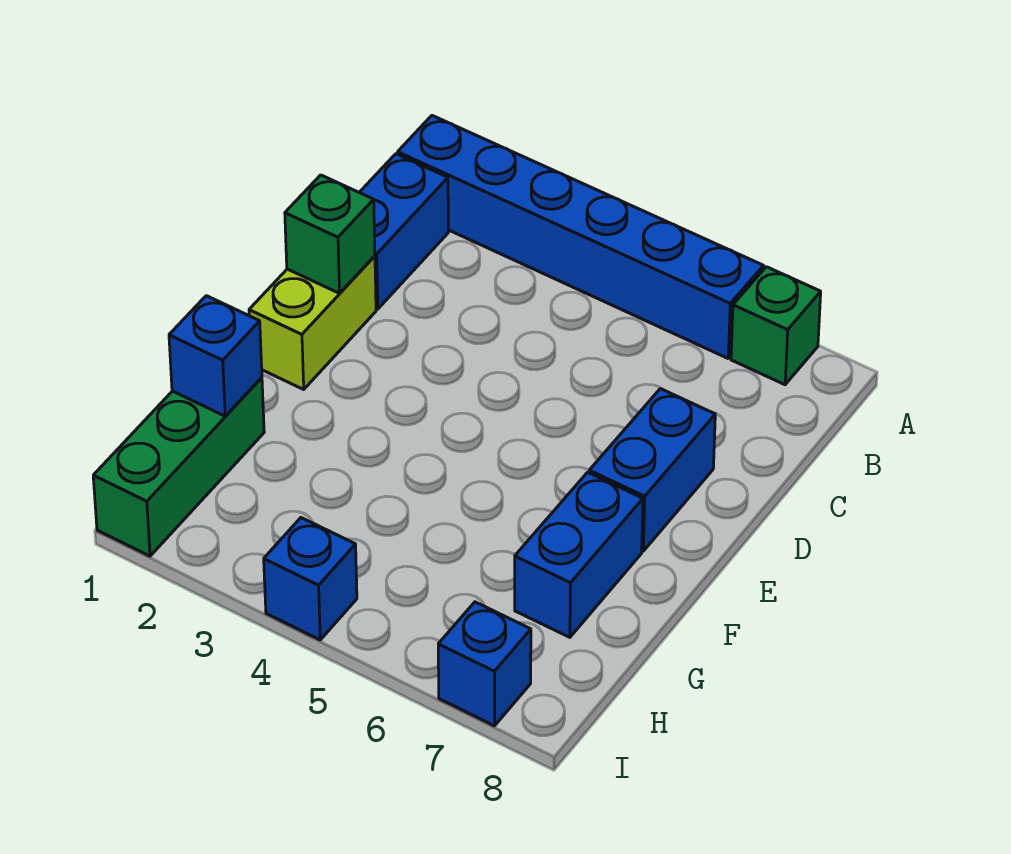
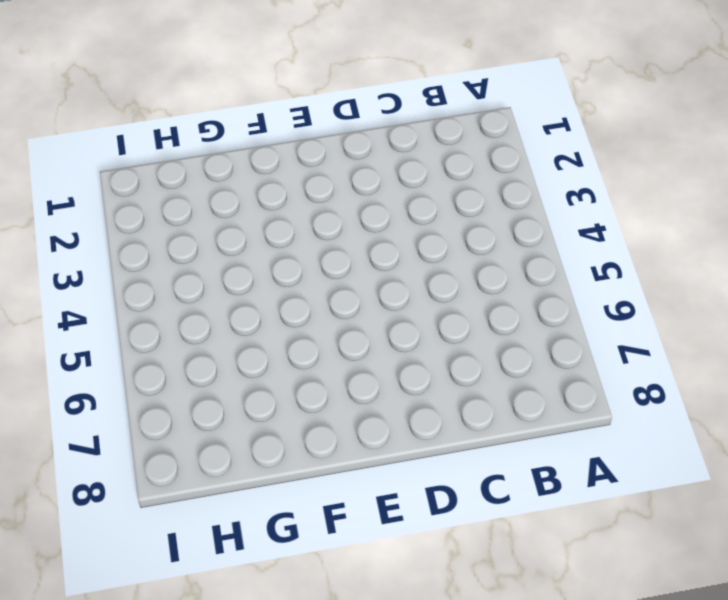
none -> blue brick A1:A6 level 1
none -> green brick A7 level 1

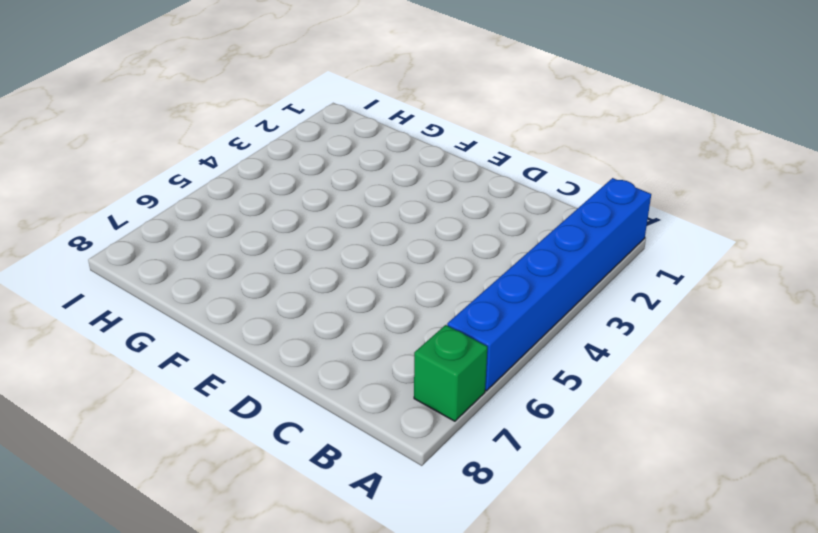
none -> blue brick B1:C1 level 1
none -> lime brick D1:E1 level 1

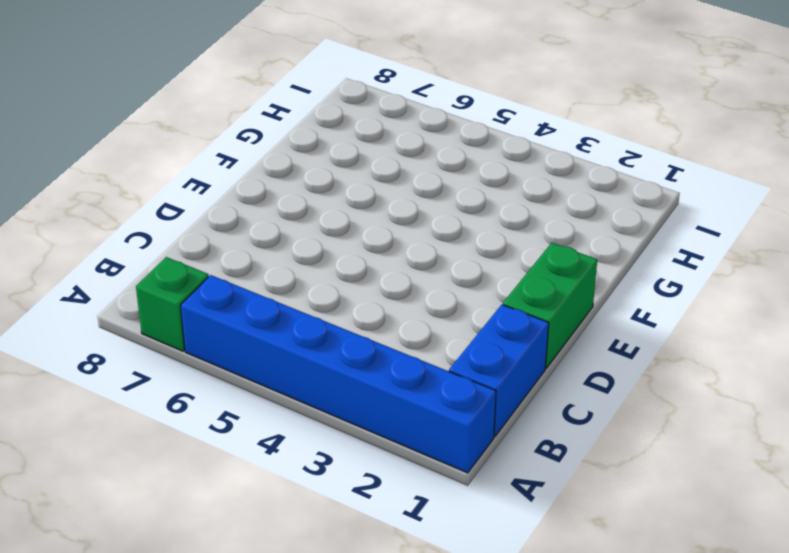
green brick D1:E1 level 1 -> lime brick D1:E1 level 1
none -> blue brick D7:E7 level 1
none -> blue brick F7:G7 level 1

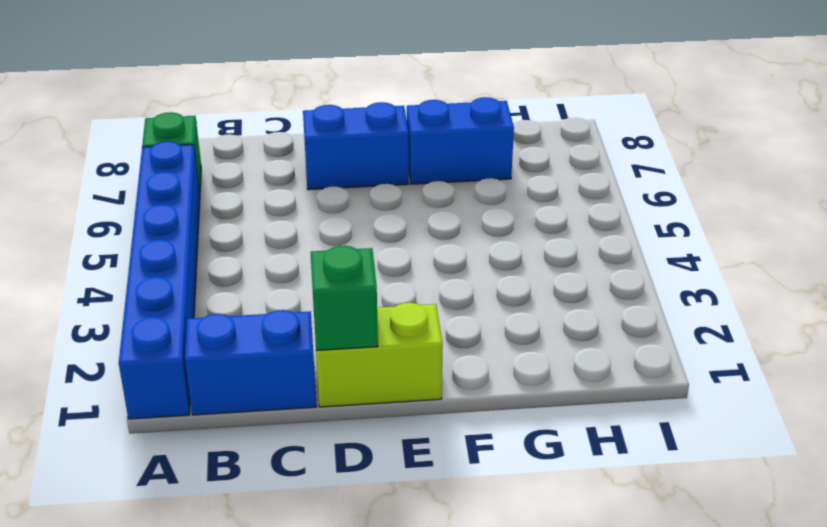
none -> green brick G1:I1 level 1
none -> blue brick I4 level 1

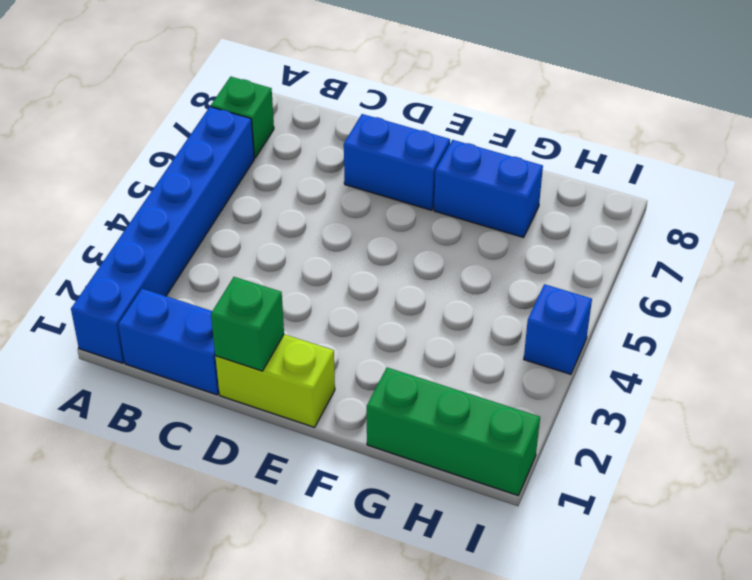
none -> blue brick I7 level 1
none -> blue brick G1 level 2

